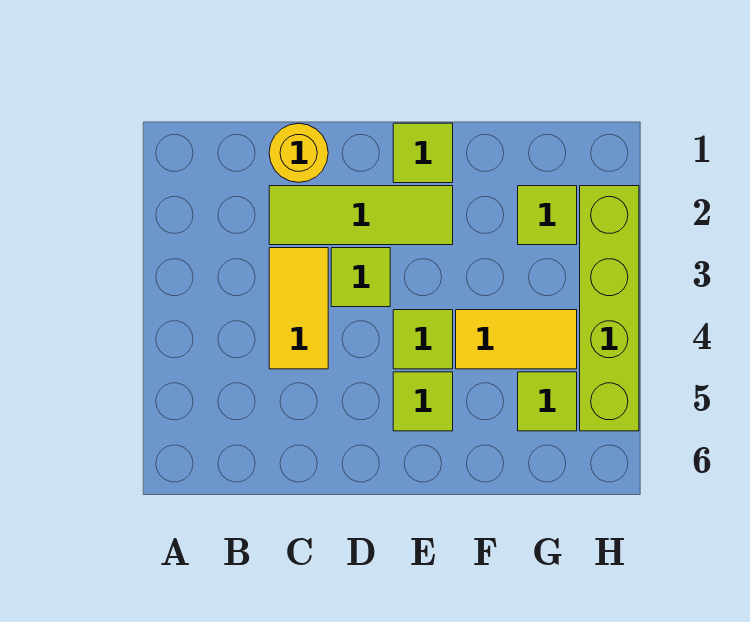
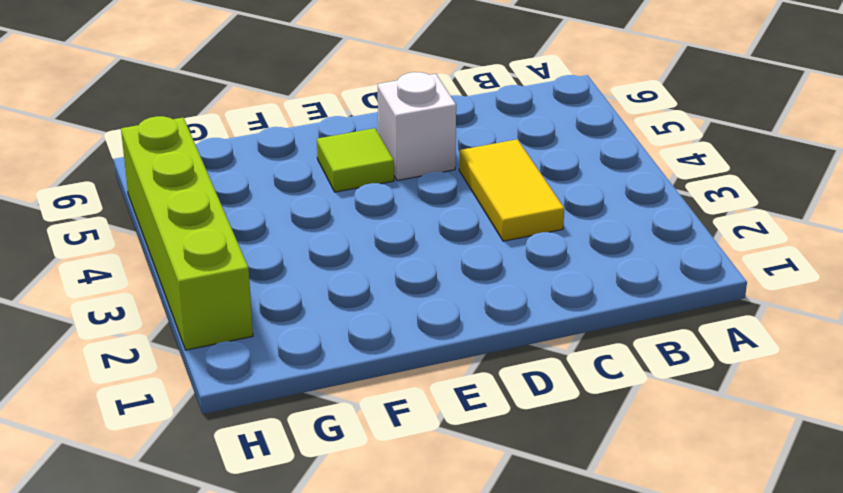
white brick D5 level 1 -> none
none -> yellow round brick C1 level 1
none -> lime tile C2:E2 level 1

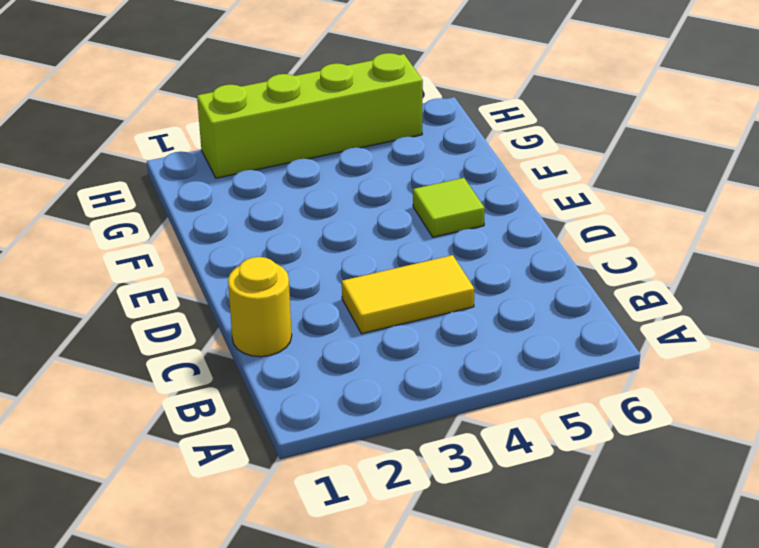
none -> lime tile C2:E2 level 1
none -> lime tile D3 level 1

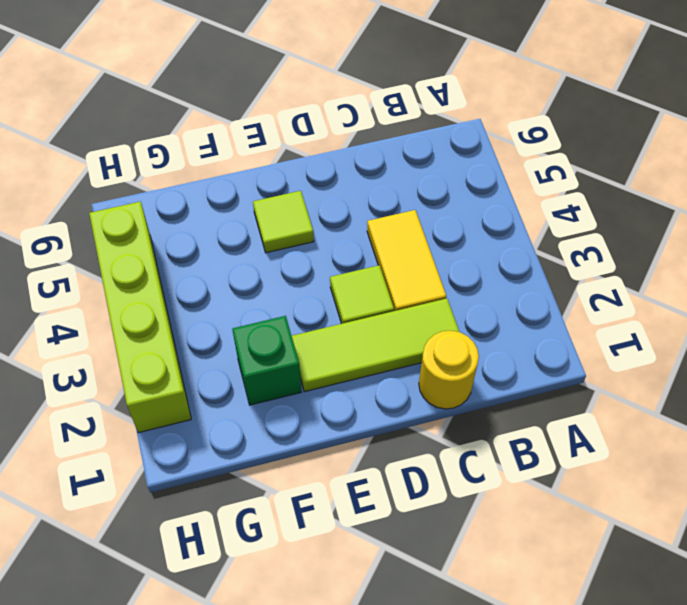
green brick F2 level 1 -> none
none -> lime tile E1 level 1
none -> lime tile E4 level 1

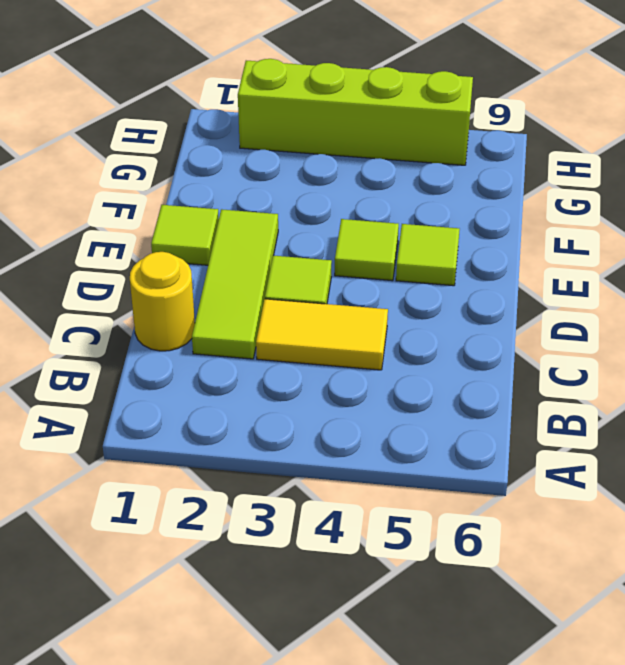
none -> yellow tile F4:G4 level 1
none -> lime tile G2 level 1

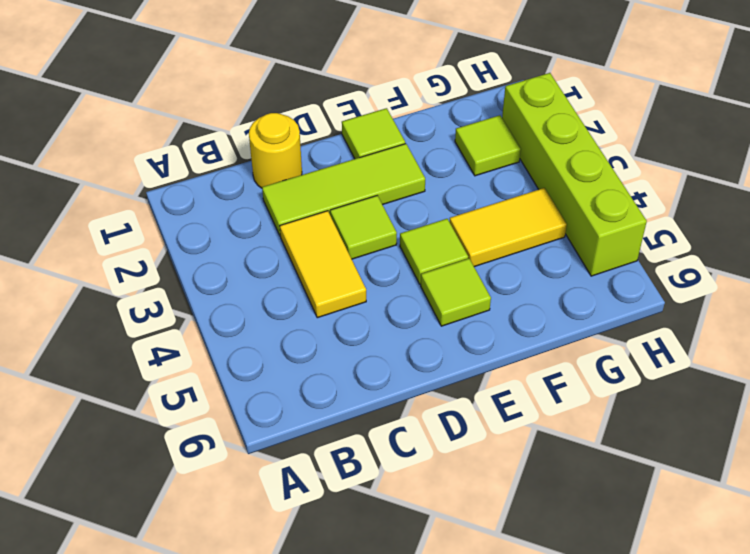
none -> lime tile G5 level 1

